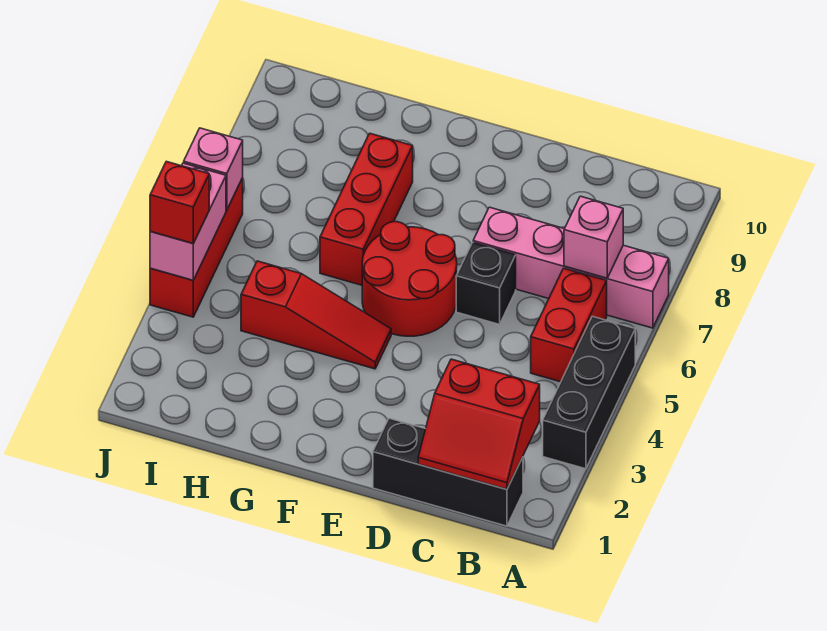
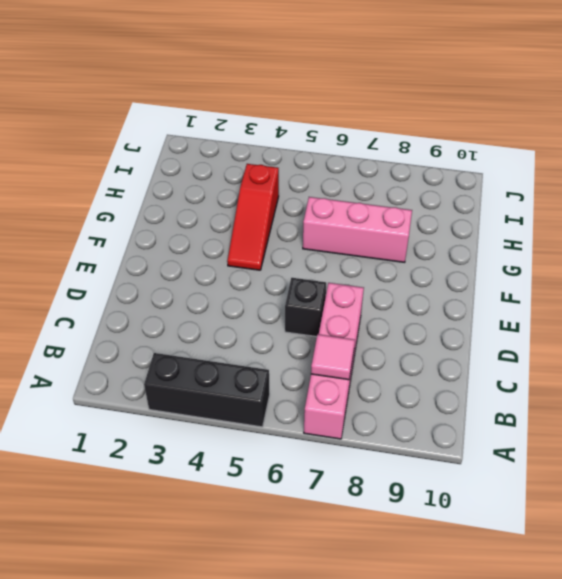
pink tile B7 level 2 -> pink brick B7 level 2
pink brick G6:G8 level 1 -> red brick G6:G8 level 1
none -> black brick B1:D1 level 1
none -> red brick B5:B6 level 1
none -> red round brick E5:F6 level 1

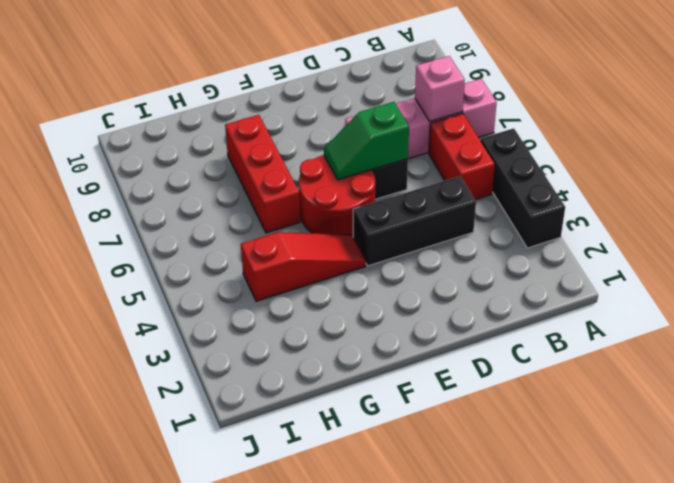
black brick C4:E4 level 1 -> black brick B1:D1 level 1
green slope D6:E6 level 2 top D -> none
none -> red brick J4:J6 level 1
none -> red slope B1:C2 level 2 top 2
none -> pink brick J4:J5 level 2

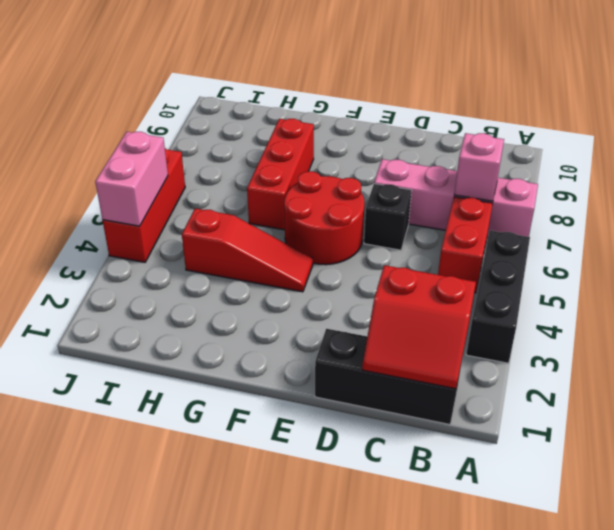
none -> pink brick J6 level 2
none -> red brick J4 level 3

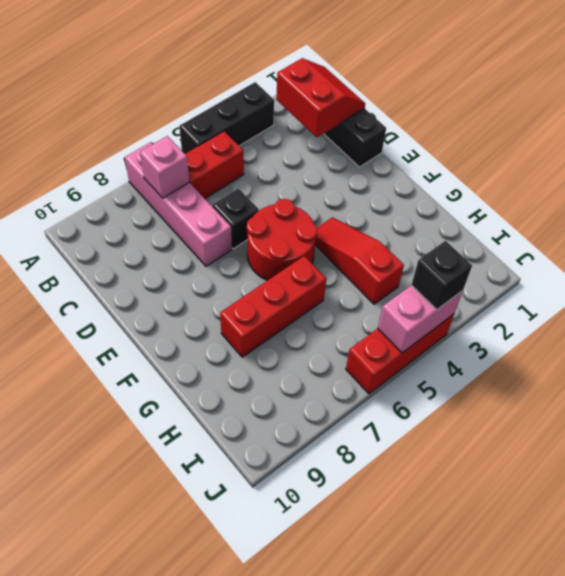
black brick J4 level 3 -> red brick J4 level 3
none -> pink brick J6 level 2

